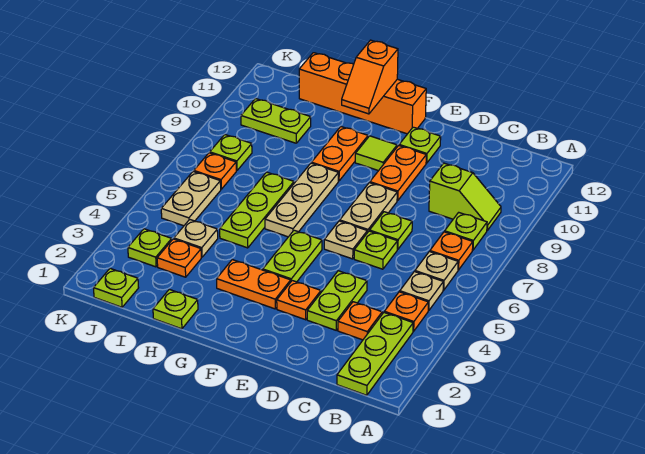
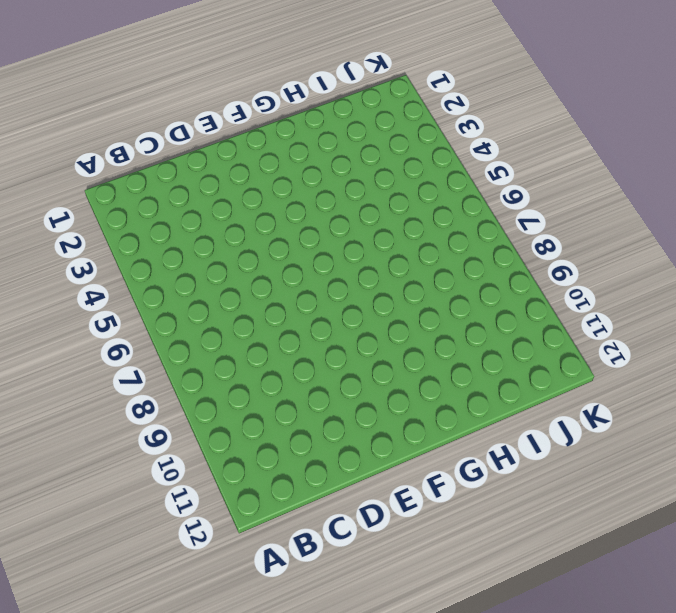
none -> lime plate B1:B3 level 1
none -> orange plate B4 level 1
none -> tan plate B5 level 1
none -> tan plate B6 level 1

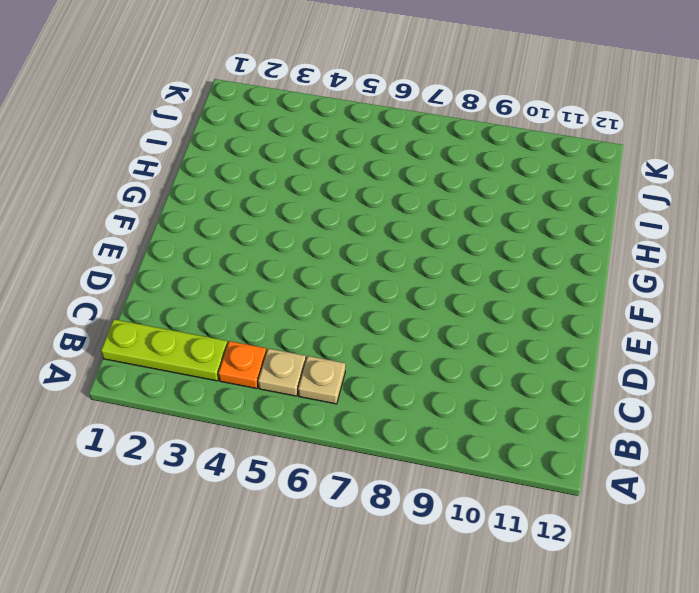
none -> orange plate B7 level 1
none -> lime plate B8 level 1
none -> lime slope B9:C9 level 1 top C
none -> orange plate C3 level 1

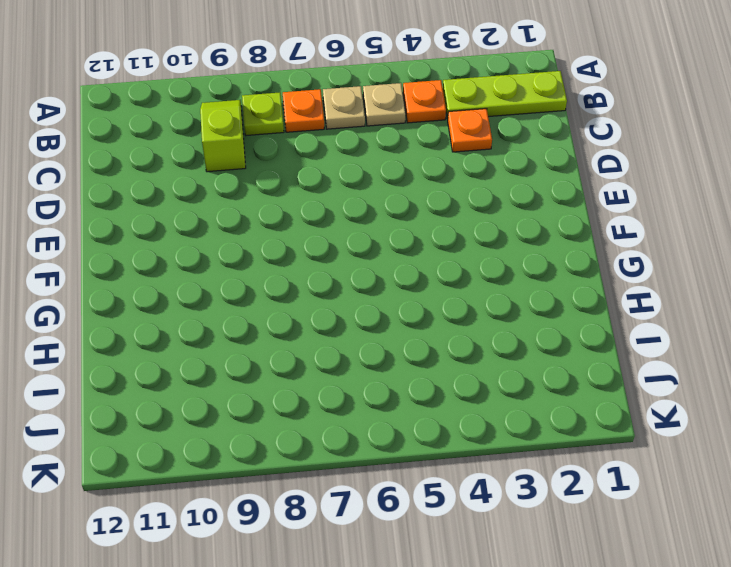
none -> lime plate D3:D4 level 1
none -> lime plate D6 level 1
none -> lime plate D7 level 1
none -> orange plate E3 level 1

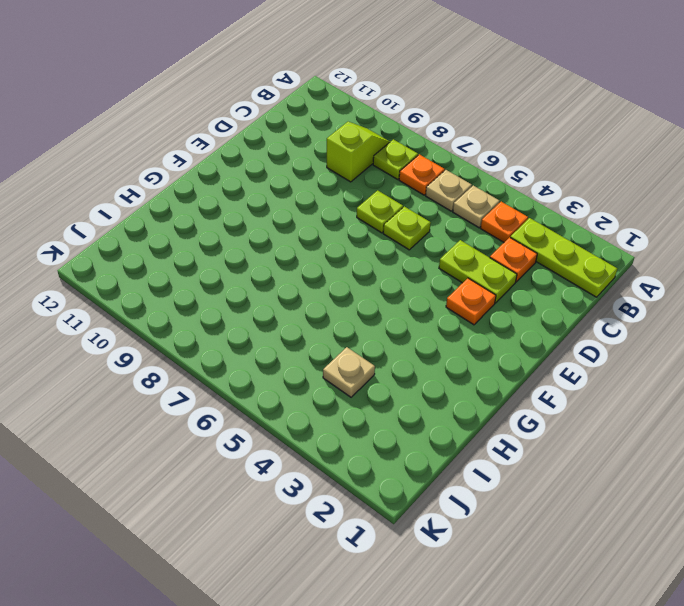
none -> tan plate E6 level 1
none -> tan plate E7:E8 level 1
none -> orange plate E9:E10 level 1
none -> lime plate E11 level 1

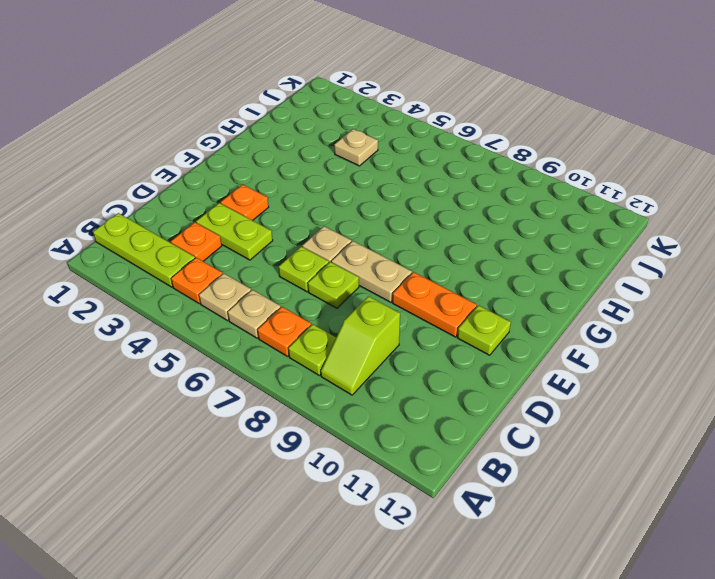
none -> orange plate F3:G3 level 1
none -> lime plate F4:F5 level 1
none -> lime tile F10 level 1
none -> orange brick F12:I12 level 1

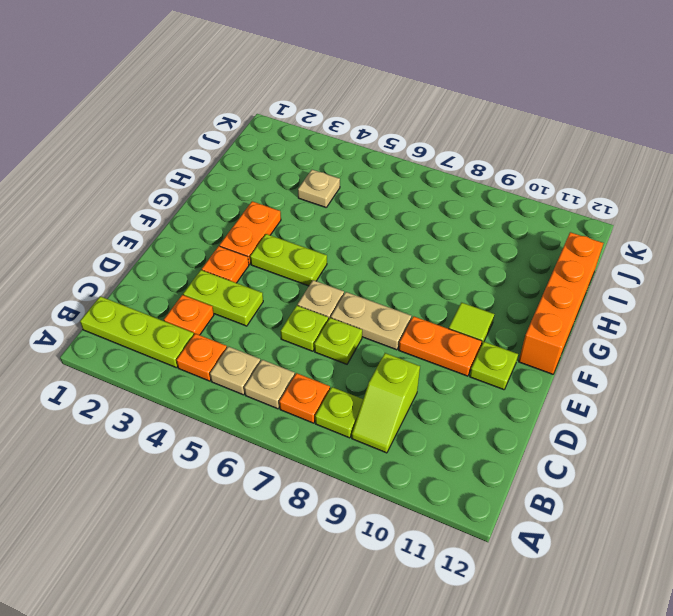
none -> tan plate G6:G8 level 1
none -> orange plate G9:G10 level 1
none -> lime plate H1 level 1
none -> lime plate H5:H7 level 1

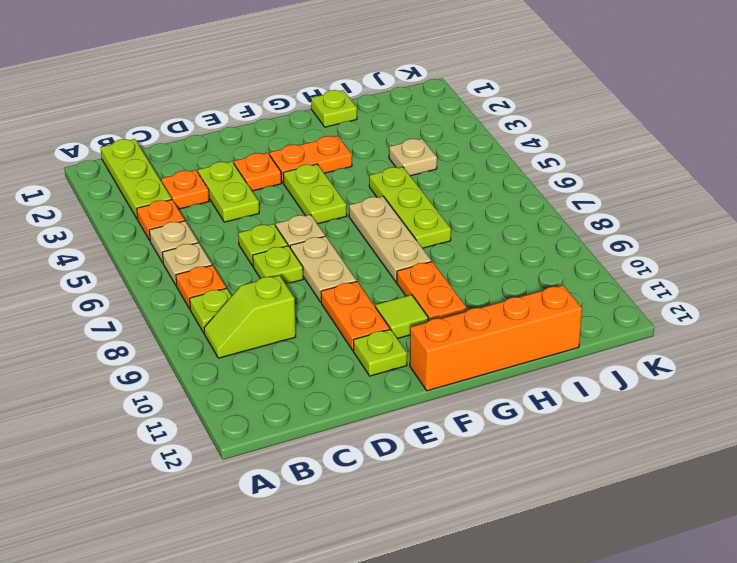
none -> orange plate I3 level 1
none -> lime plate I10:J10 level 1
none -> lime plate J1 level 1
none -> lime plate J3 level 1

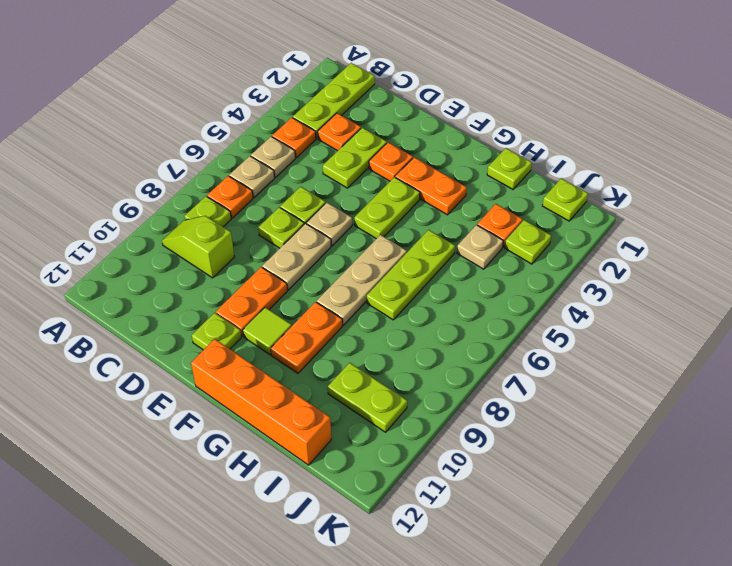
none -> tan plate J5:J6 level 1
none -> orange plate J7 level 1
none -> lime plate J8 level 1
none -> orange slope G11:G12 level 2 top 12

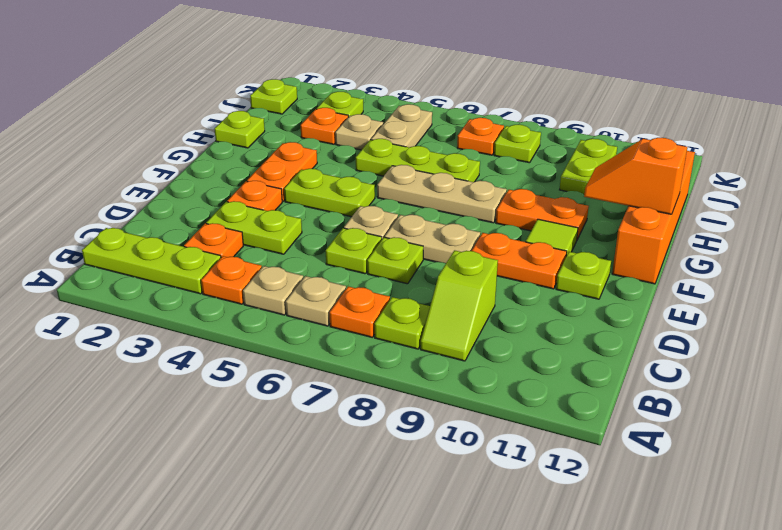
tan plate I5:J5 level 1 -> tan plate J5:J6 level 1

